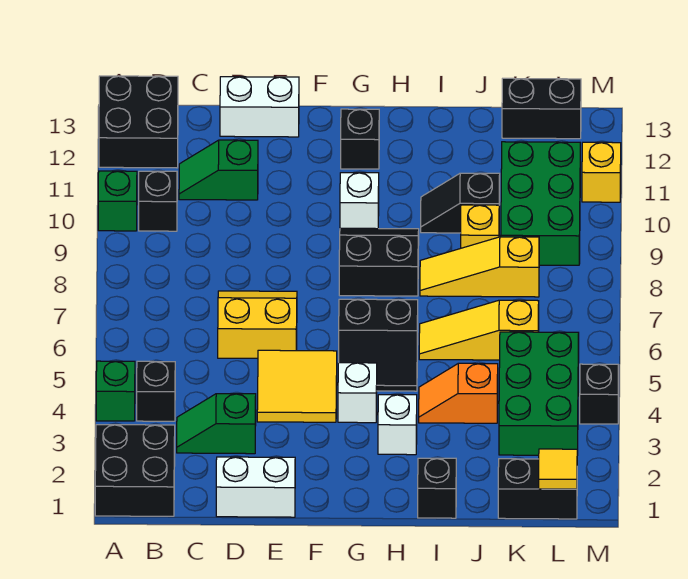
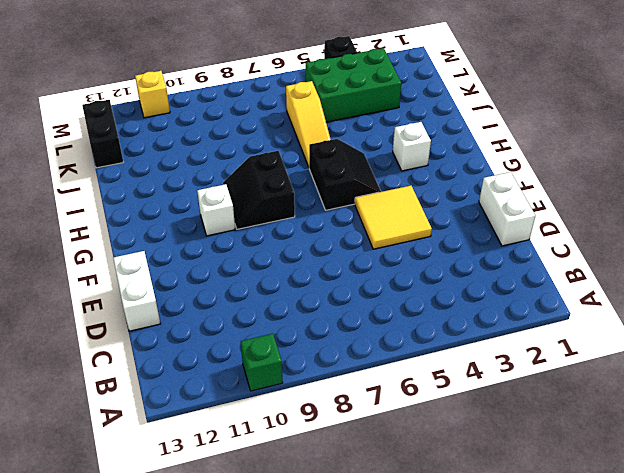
none -> black brick A1:B2 level 1
none -> green brick A4 level 1
none -> black brick A12:B13 level 1
none -> black brick B4 level 1

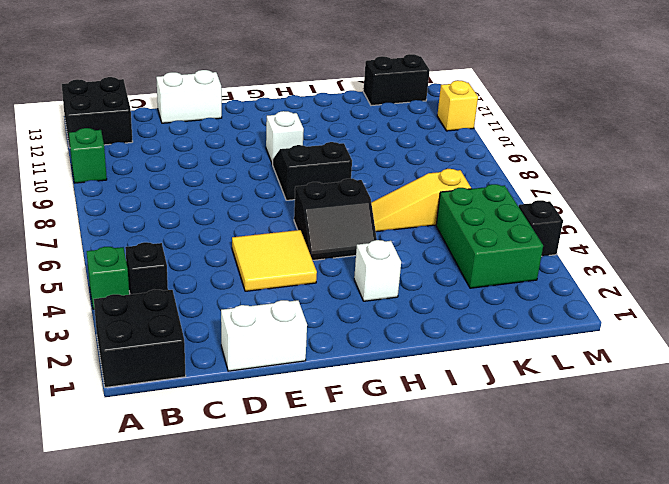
none -> black brick B10 level 1
none -> green slope C3:D3 level 1 top D
none -> green slope C11:D11 level 1 top D
none -> yellow slope D6:E7 level 1 top 6

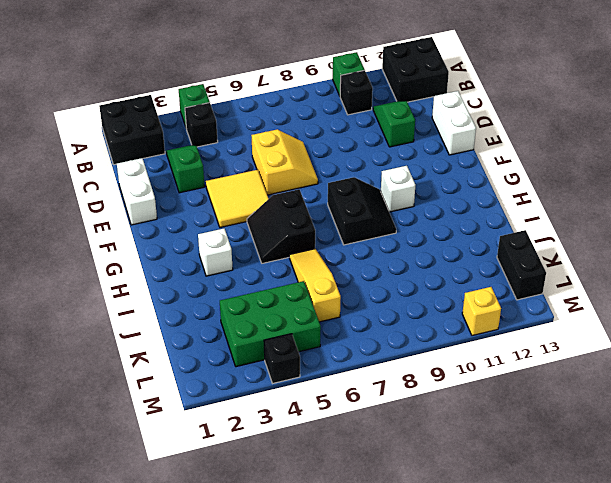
none -> white brick G4 level 1
none -> black brick G12 level 1
none -> black brick I1 level 1
none -> orange slope I4:J4 level 1 top J

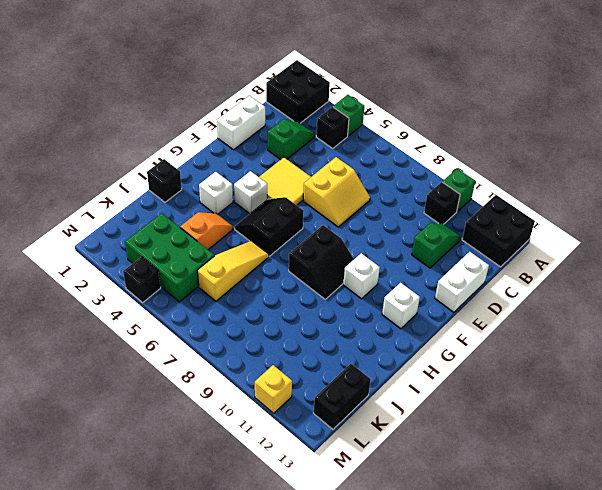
white brick G12 level 1 -> black brick G12 level 1
none -> yellow slope I8:K8 level 1 top K
none -> black slope I10:J10 level 1 top J
none -> yellow brick J9 level 1
none -> black brick K1:L1 level 1

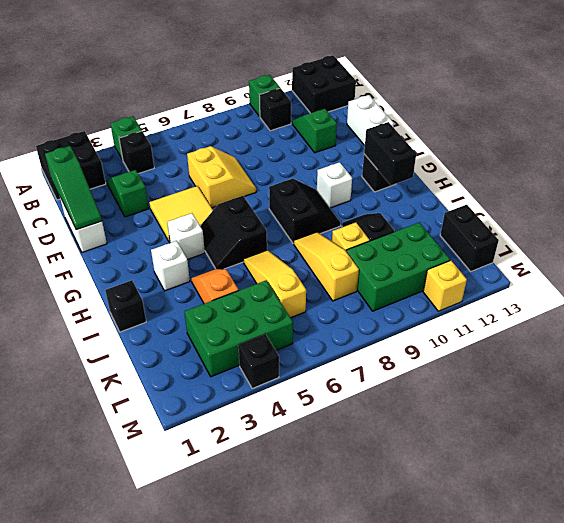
green slope C1:E1 level 2 top C -> none
black brick G12:H12 level 2 -> black brick K1:L1 level 1
none -> yellow tile L1 level 2

